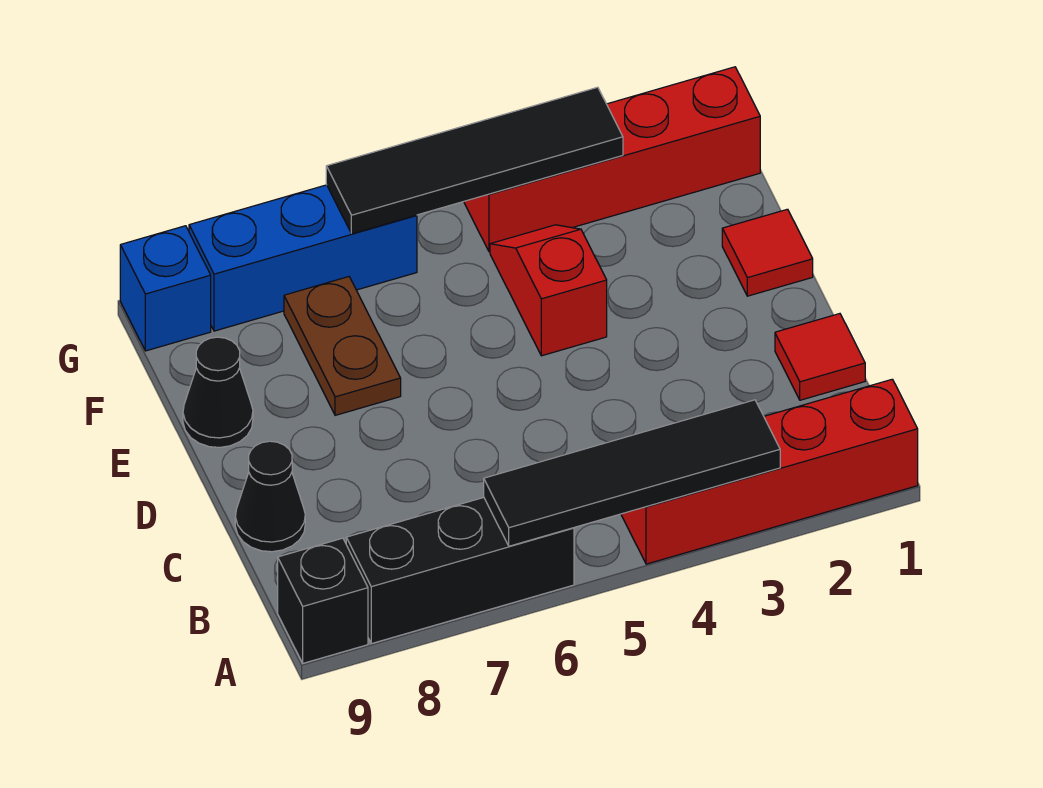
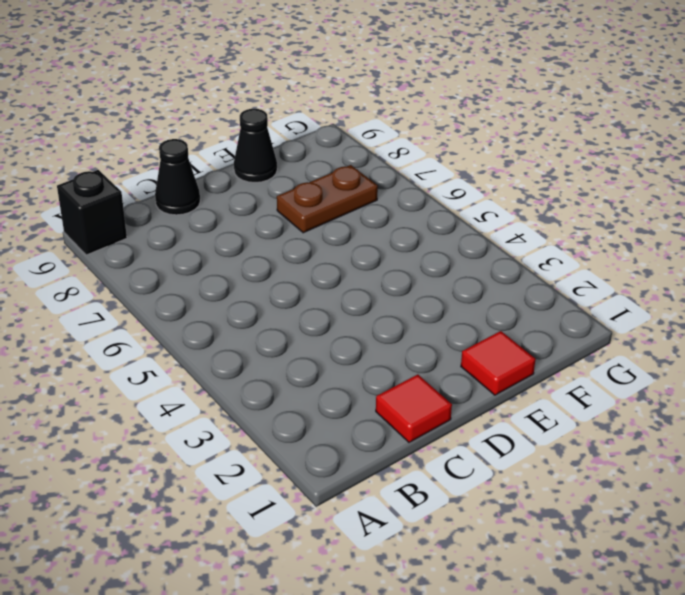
none -> red brick A1:A4 level 1
none -> black brick A6:A8 level 1
none -> red slope E4:F4 level 1 top E

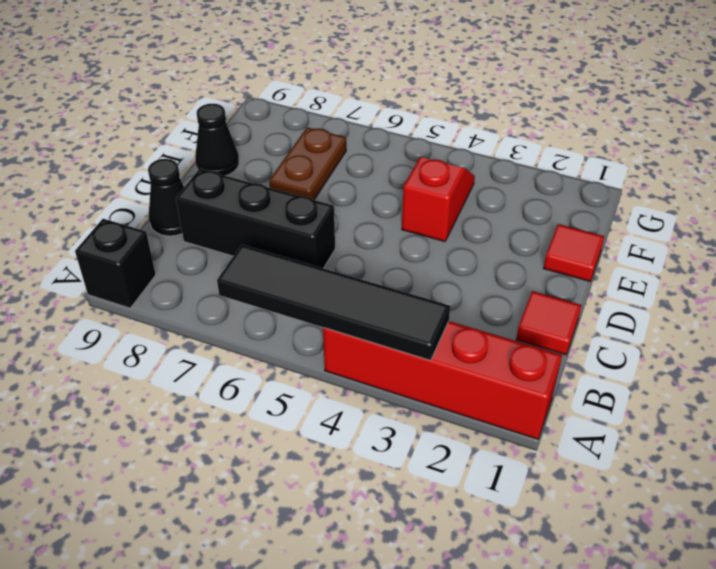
black brick C6:C8 level 1 -> black brick A6:A8 level 1
none -> red brick G1:G4 level 1
none -> blue brick G6:G8 level 1
none -> blue brick G9 level 1

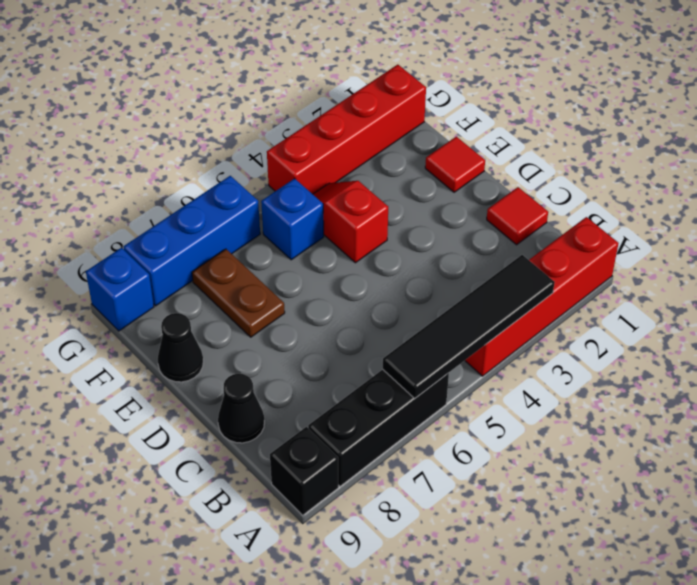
blue brick F5 level 1 -> none
none -> black tile G3:G6 level 2

